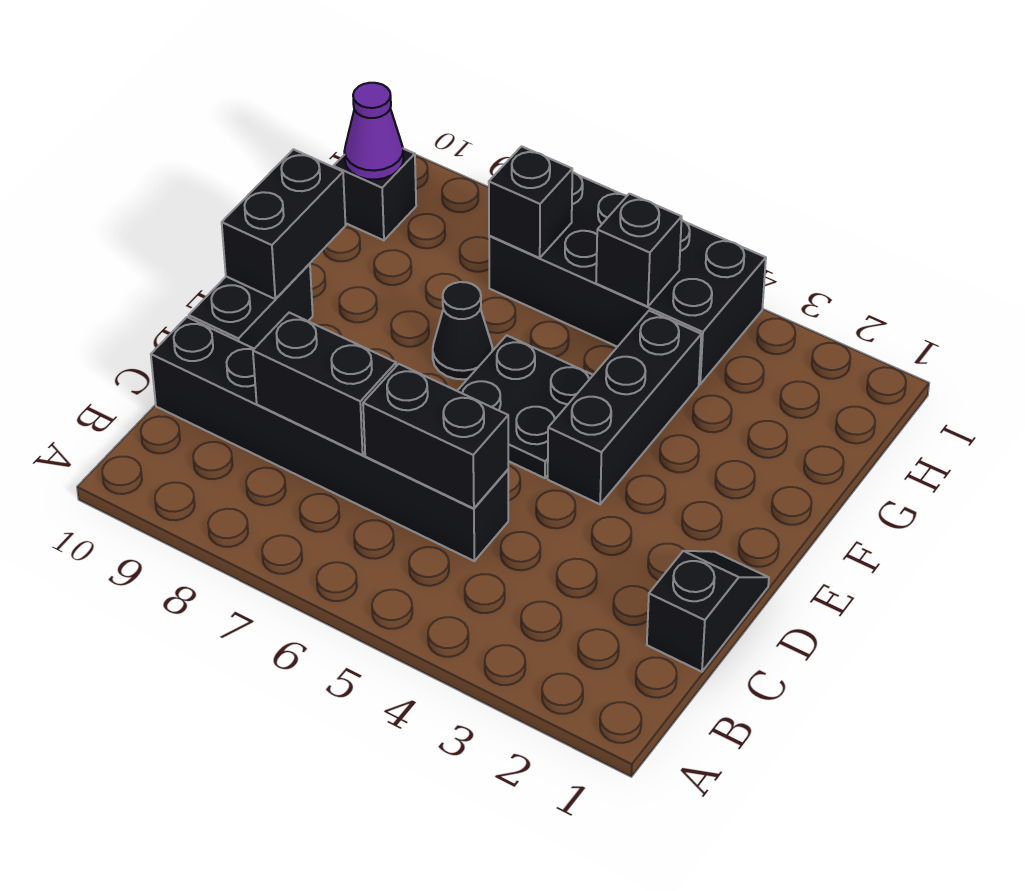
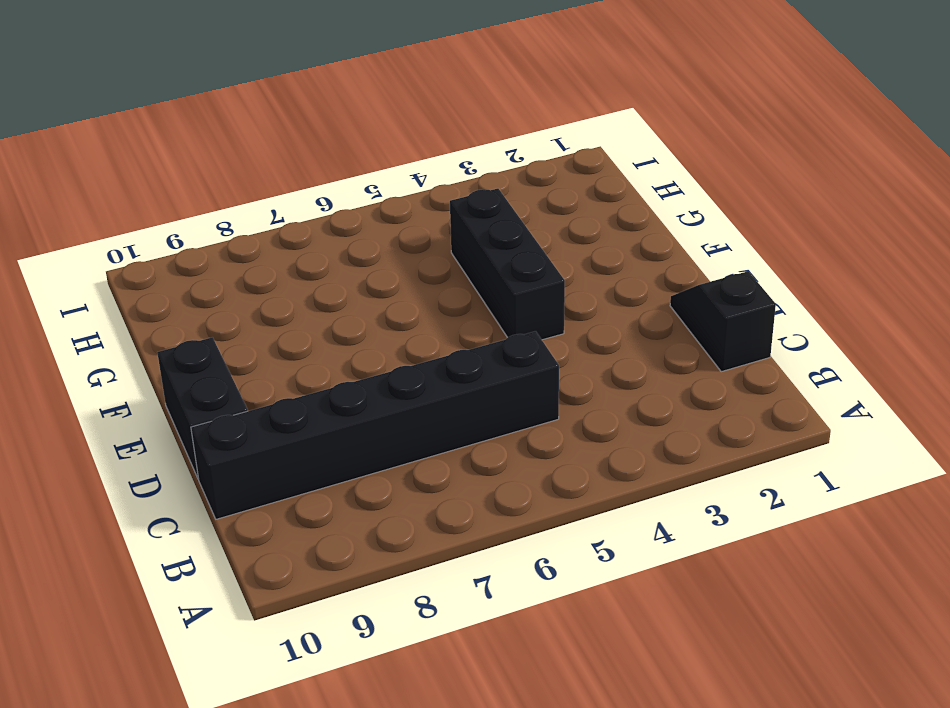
none -> black plate E5:F6 level 1
none -> black cone F7 level 1
none -> black brick H4:I7 level 1

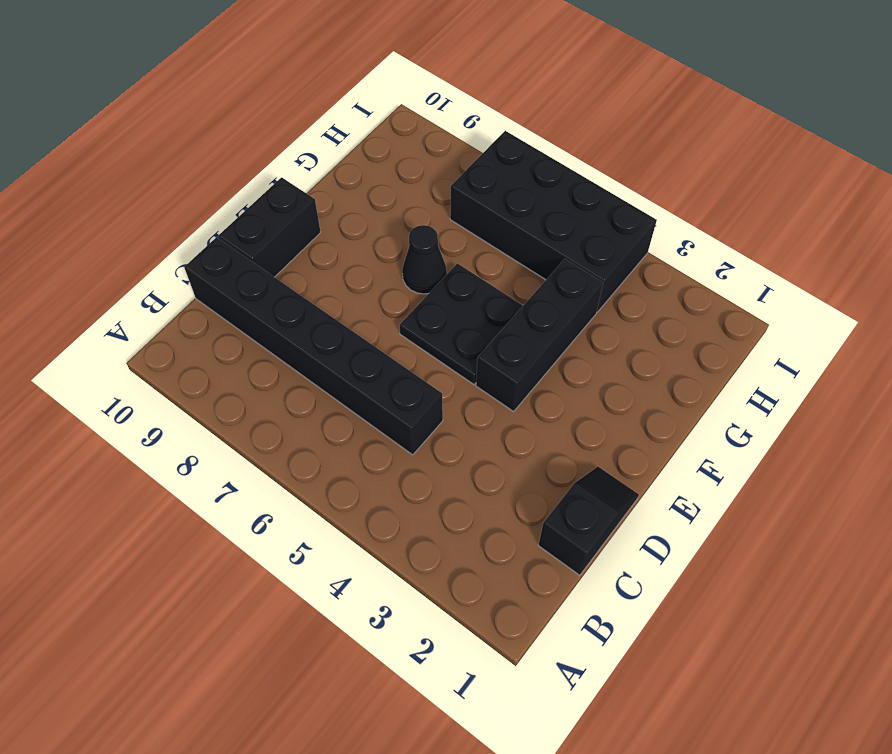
none -> black brick H10 level 1
none -> black brick C5:C6 level 2
none -> black brick C7:C8 level 2

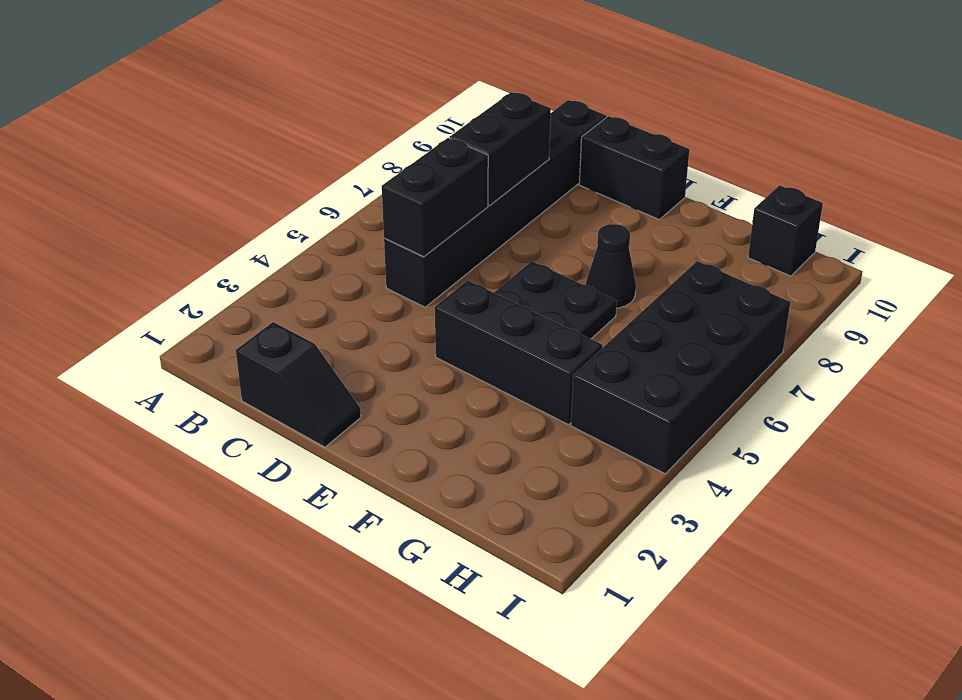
none -> black brick E10:F10 level 2
none -> black brick H5 level 2
none -> black brick H7 level 2

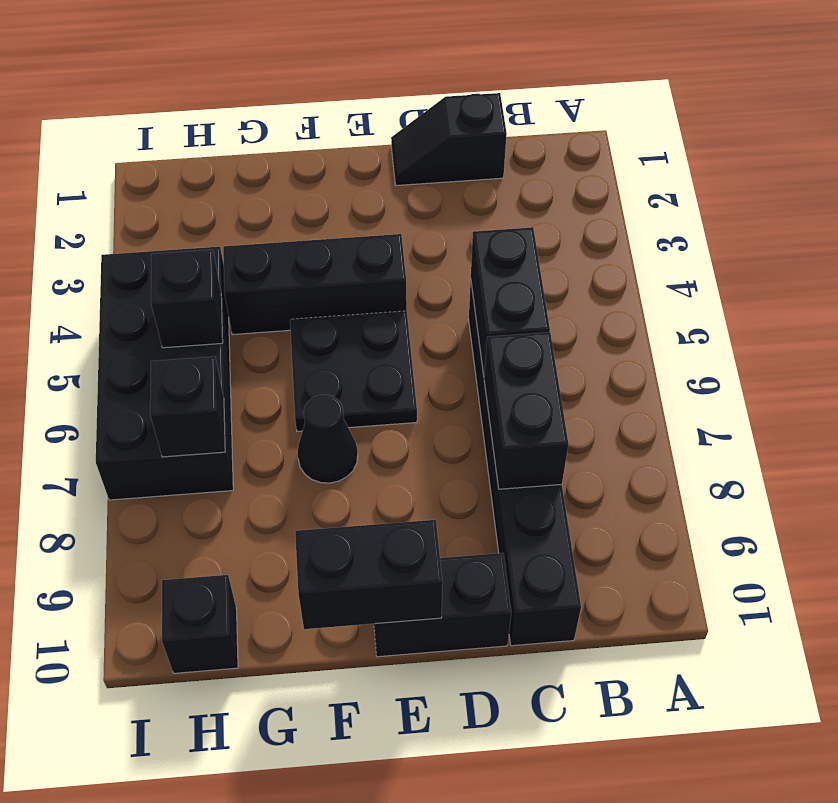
none -> purple cone H10 level 2

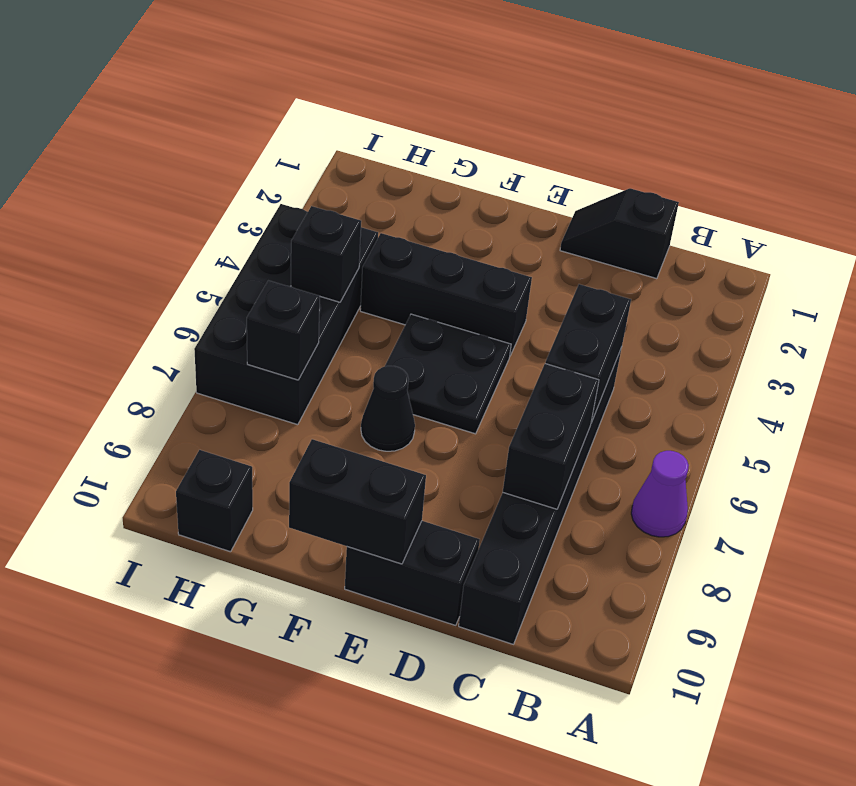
purple cone A7 level 1 -> purple cone H10 level 2

